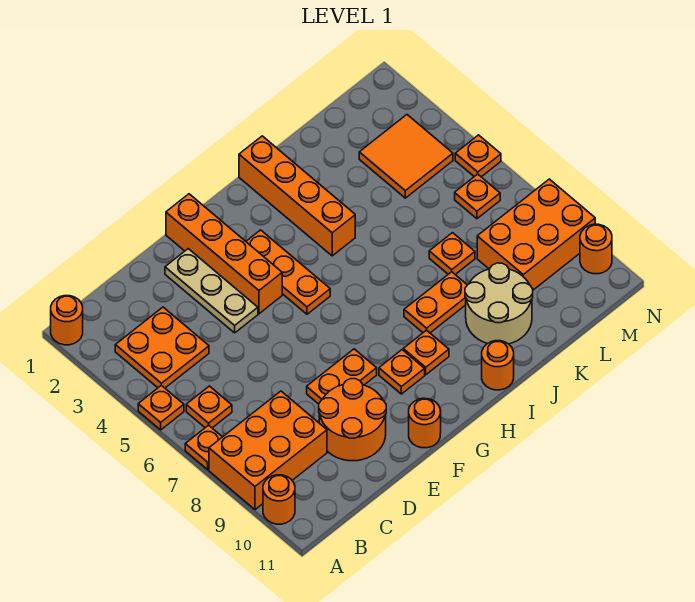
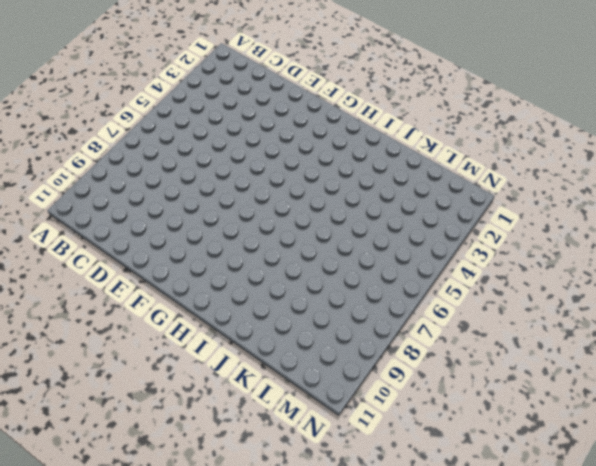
none -> orange round brick A1 level 1
none -> orange plate A5 level 1
none -> orange plate A7 level 1

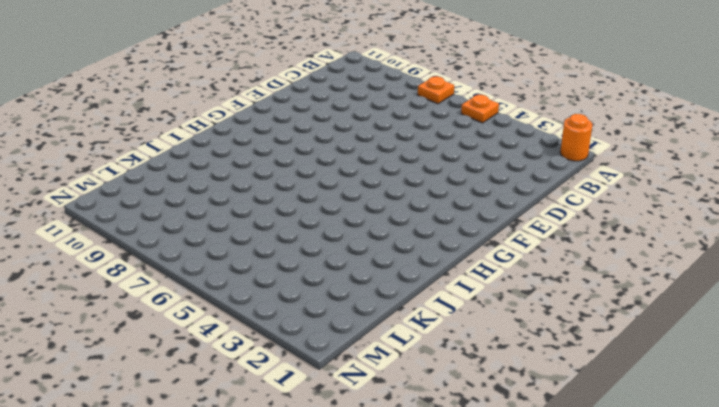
none -> orange brick A8:C9 level 1
none -> orange round brick A10 level 1
none -> orange plate B3:C4 level 1

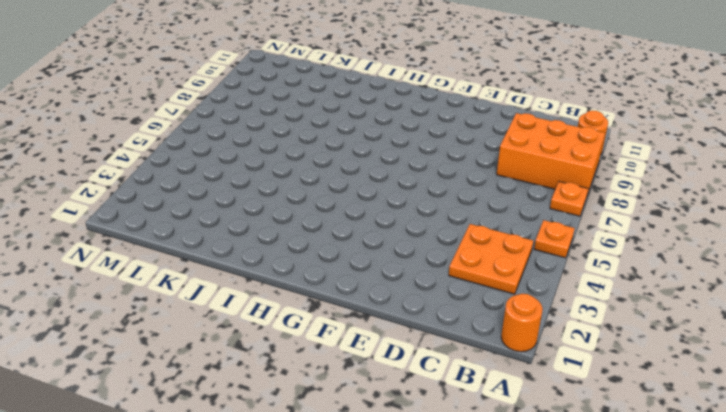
none -> orange plate B6 level 1
none -> orange round brick D9:E10 level 1
none -> tan plate E2:E4 level 1

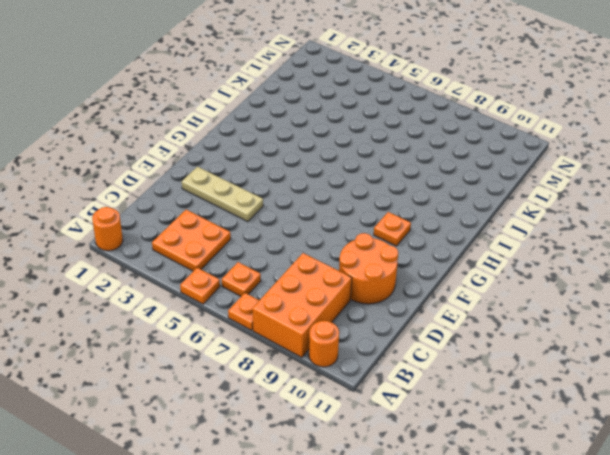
none -> orange plate E8:F8 level 1
none -> orange brick F1:F4 level 1
none -> orange round brick F11 level 1

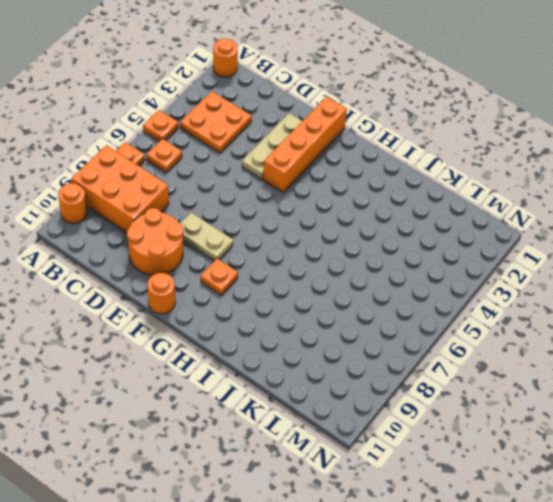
tan plate E8:F8 level 1 -> orange plate E8:F8 level 1
none -> orange plate G3:G5 level 1
none -> orange plate H9 level 1
none -> orange brick I1:I4 level 1

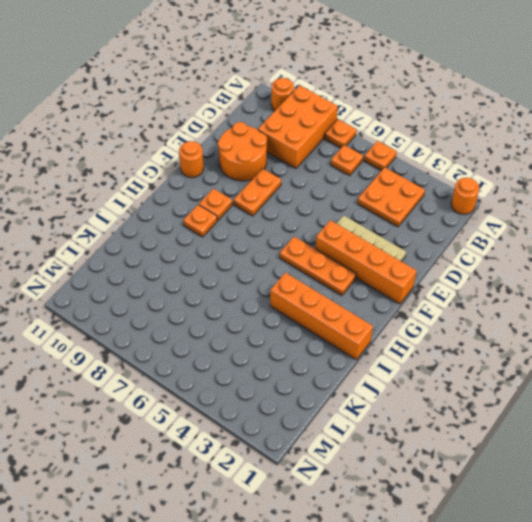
none -> orange plate I8:J8 level 1
none -> orange round brick I11 level 1
none -> tan round brick J9:K10 level 1

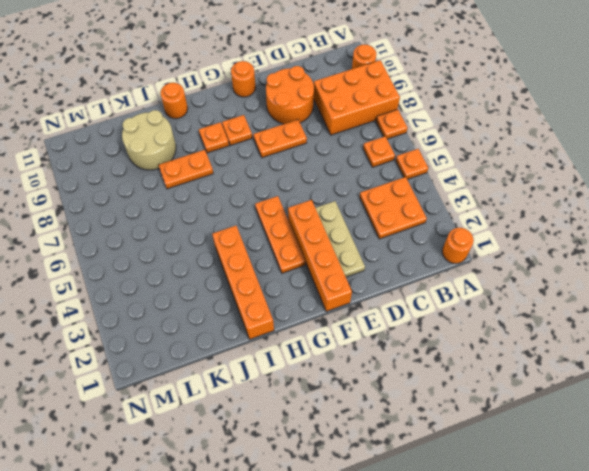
none -> orange plate K7 level 1
none -> orange tile L3:M4 level 1
none -> orange brick L8:N9 level 1

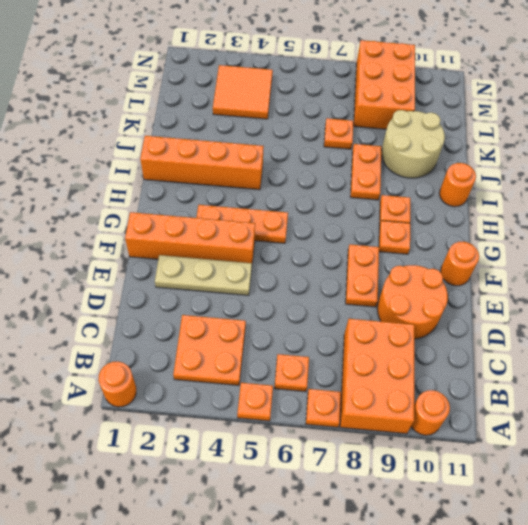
none -> orange plate M6 level 1
none -> orange plate N5 level 1
none -> orange round brick N10 level 1

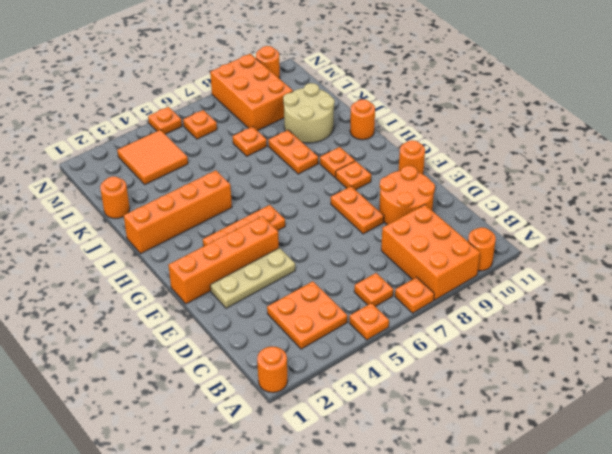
orange round brick K1 level 1 -> none

